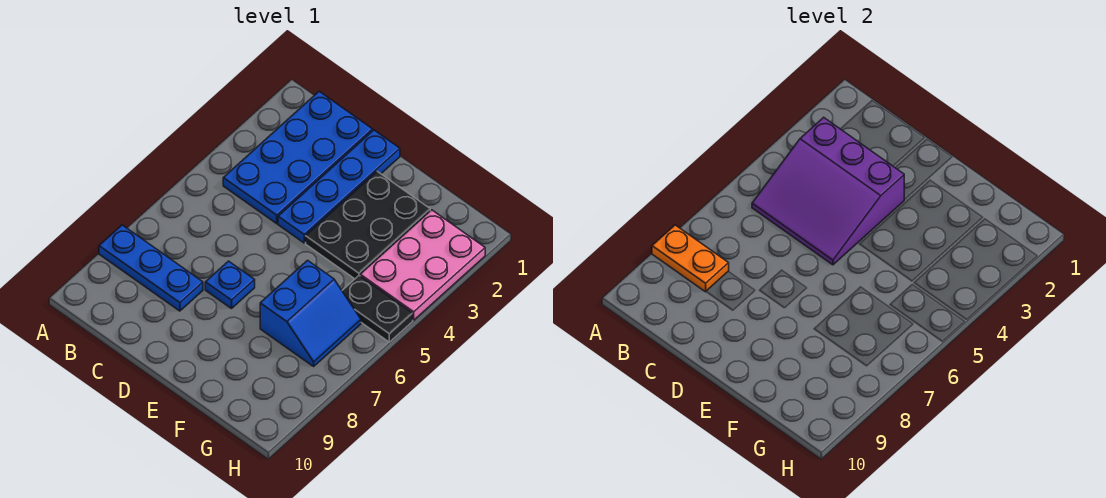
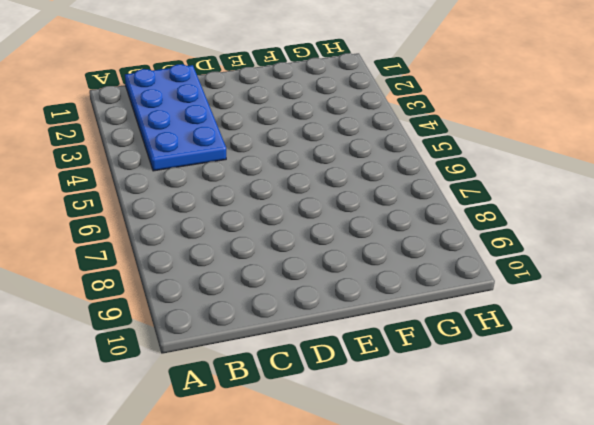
none -> blue plate A8:C8 level 1
none -> blue plate D1:D4 level 1

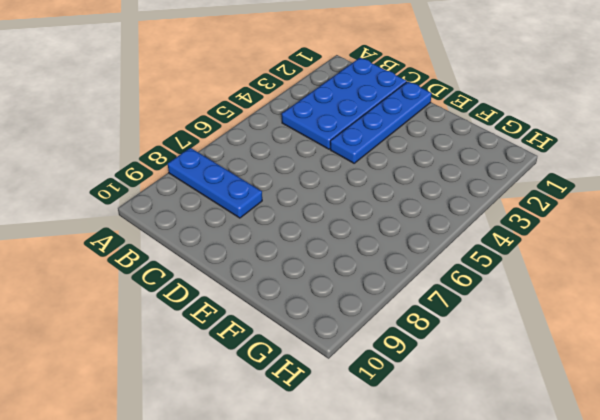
none -> blue plate D7 level 1
none -> black plate E2:F4 level 1

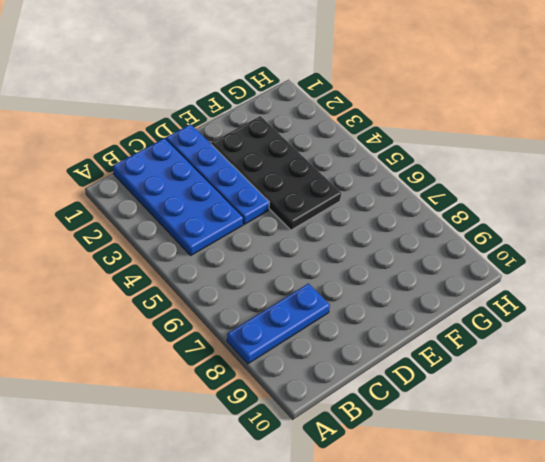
black plate E2:F5 level 1 -> black plate E2:F4 level 1
none -> blue plate D7 level 1
none -> blue slope F6:G7 level 1 top F

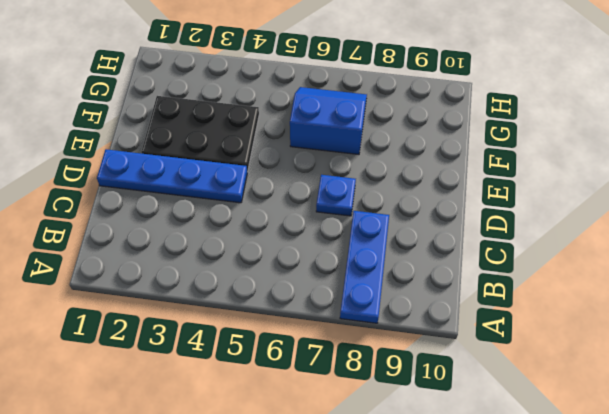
none -> blue plate B1:C4 level 1
none -> pink plate G2:H4 level 1

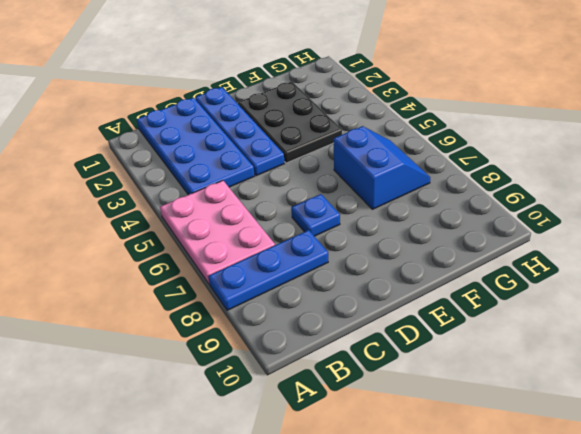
pink plate A5:B7 level 1 -> pink plate G2:H4 level 1
none -> black plate G5:H5 level 1
none -> orange plate A8:B8 level 2

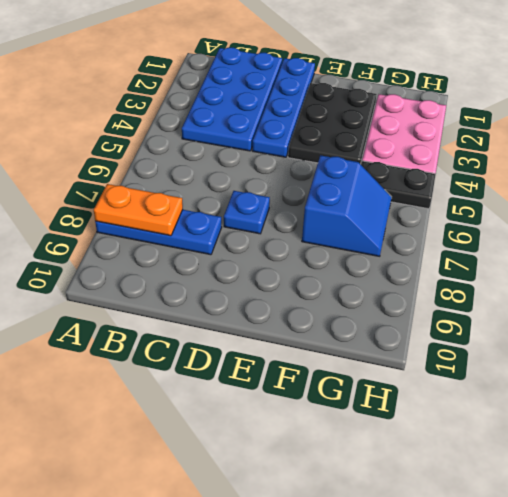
none -> purple slope B3:D5 level 2 top 3

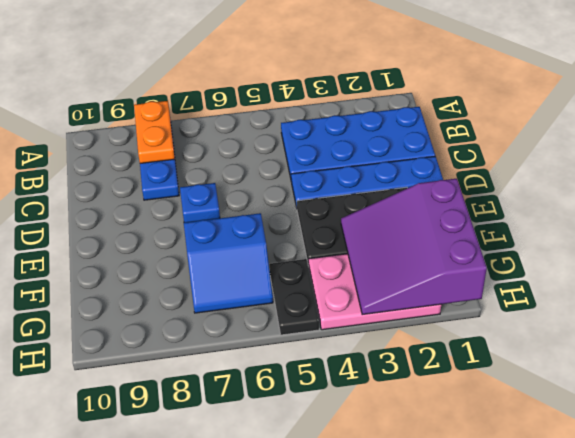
purple slope F1:H3 level 2 top 1 -> purple slope B3:D5 level 2 top 3

